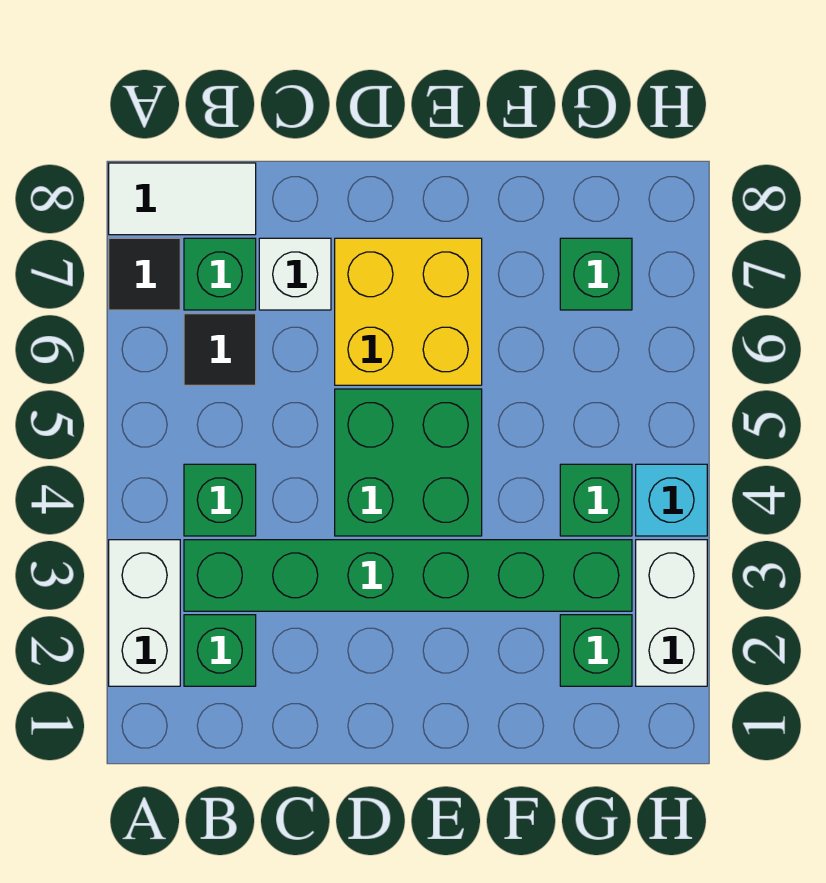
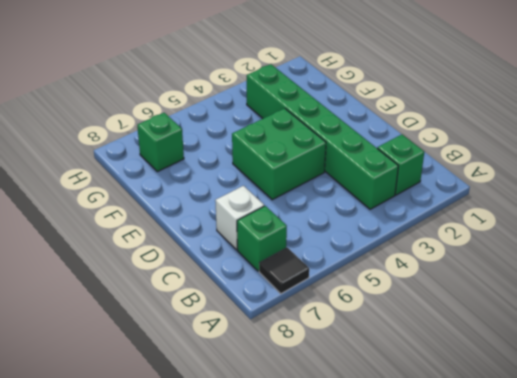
none -> white brick A2:A3 level 1
none -> white tile A8:B8 level 1
none -> green brick B4 level 1

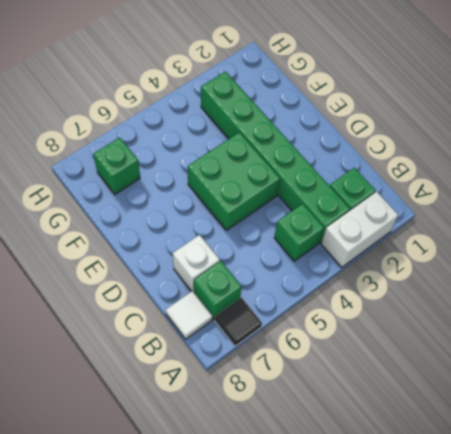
white tile B8 level 1 -> white tile A8:B8 level 1
none -> black tile B6 level 1
none -> yellow brick D6:E7 level 1
none -> green brick G2 level 1

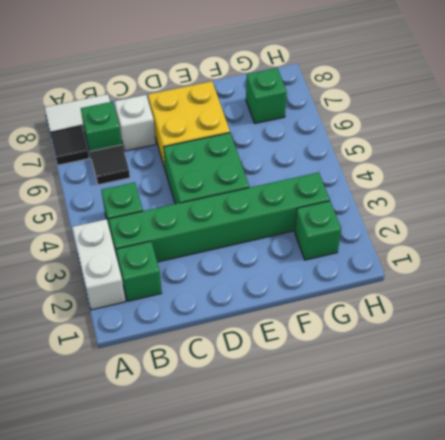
none -> green brick G4 level 1
none -> white brick H2:H3 level 1
none -> cyan brick H4 level 1

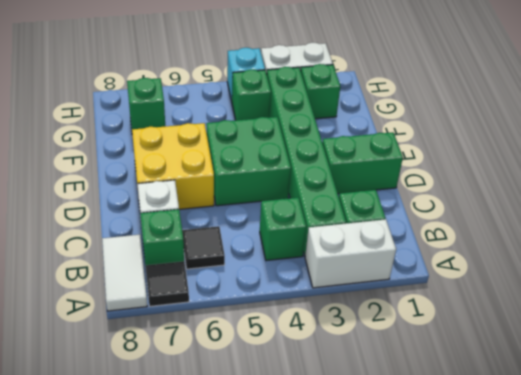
green brick D1:D2 level 1 -> none

